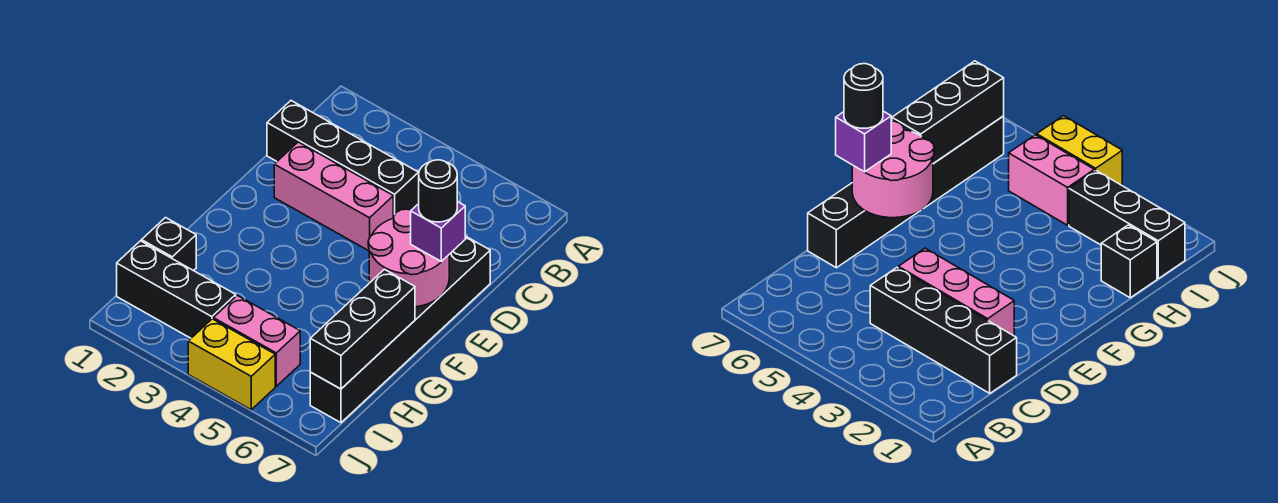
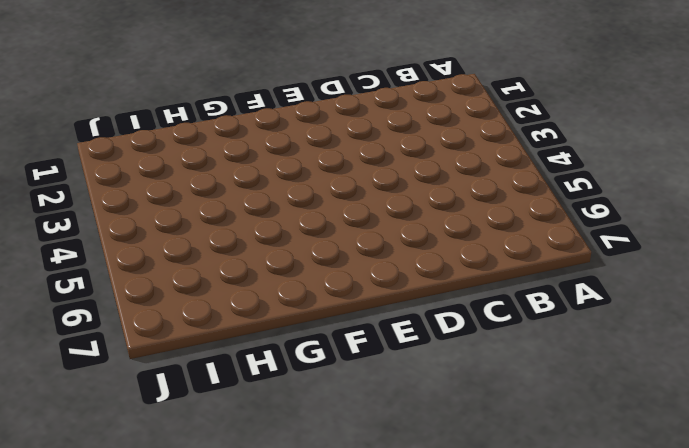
none -> black brick C1:C4 level 1
none -> pink brick D2:D4 level 1

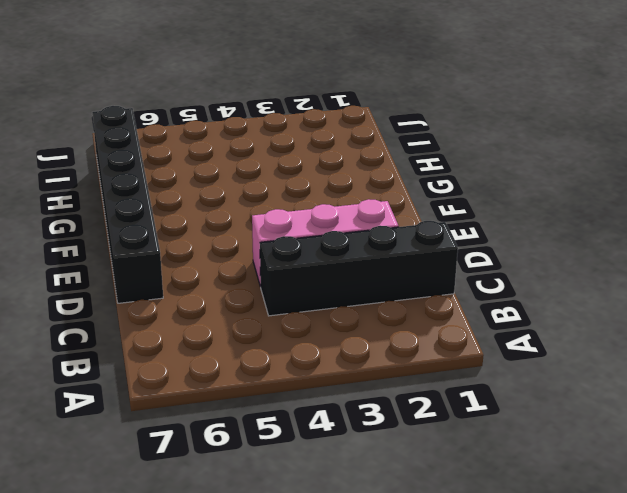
none -> black brick H1 level 1
none -> black brick I1:I3 level 1

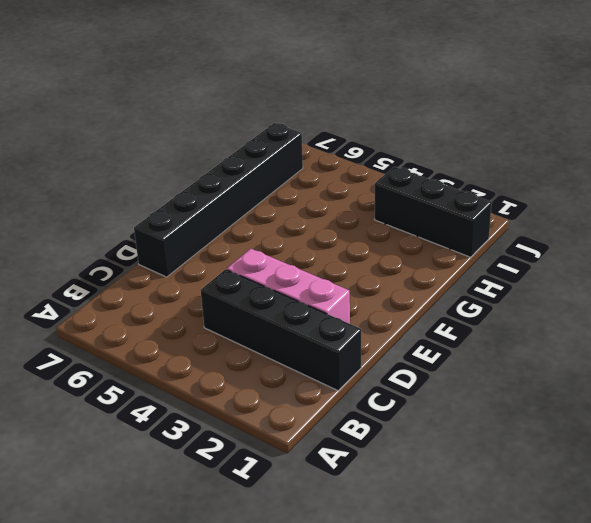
none -> black brick H1 level 1
none -> pink brick I4:I5 level 1

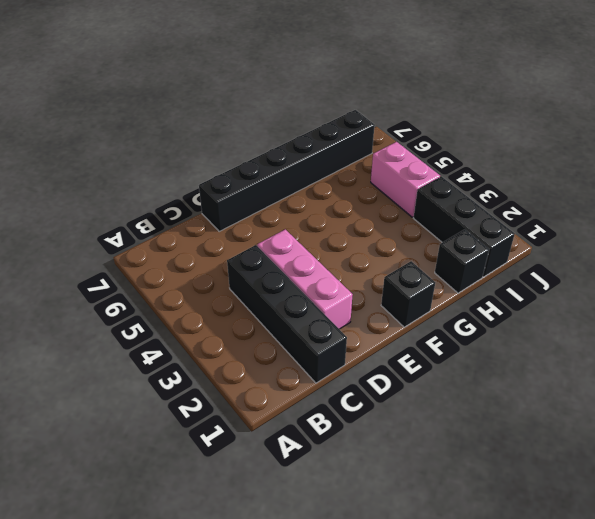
black brick F1 level 1 -> none
none -> yellow brick J4:J5 level 1
none -> pink round brick E6:F7 level 2

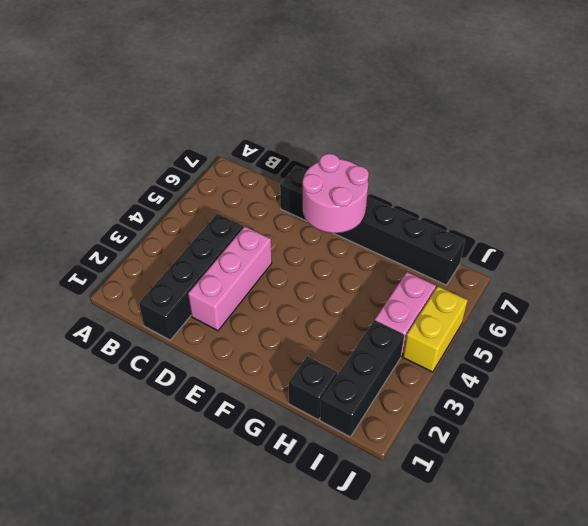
none -> black brick G7:I7 level 2
none -> purple brick E7 level 3

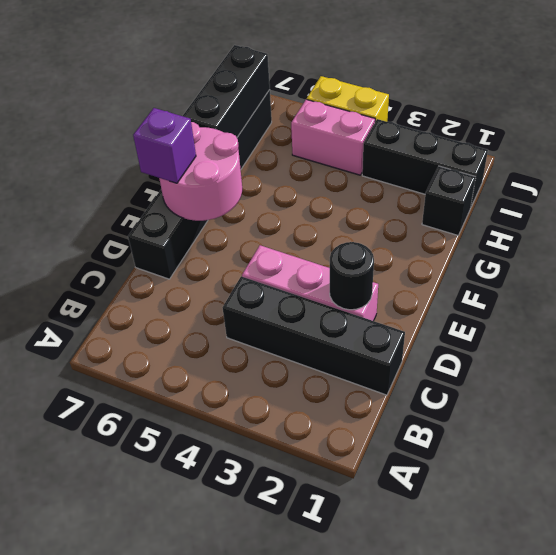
black round brick D2 level 2 -> black round brick E7 level 4

